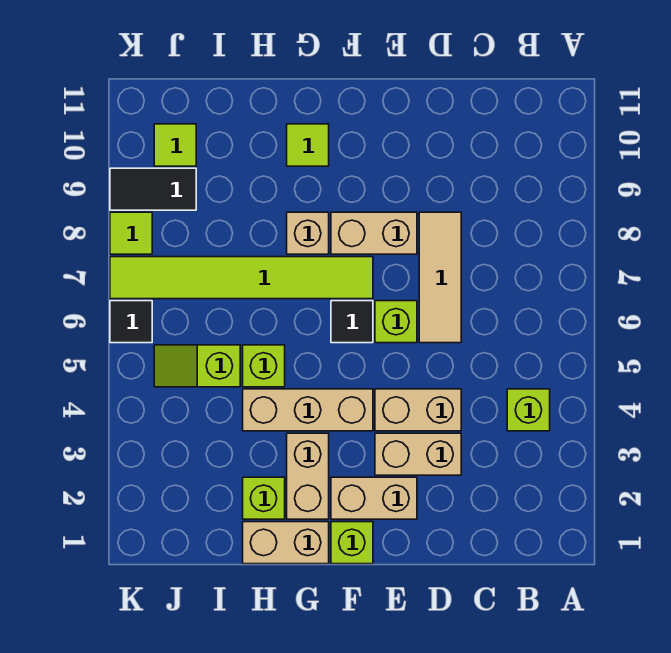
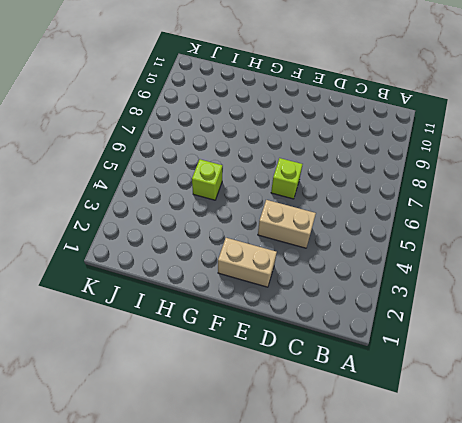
none -> lime brick B4 level 1
none -> tan brick D3:E3 level 1
none -> tan tile D6:D8 level 1

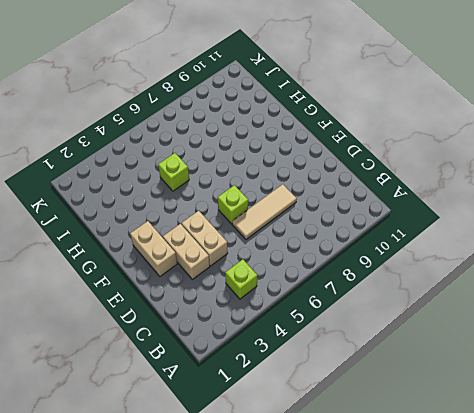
none -> tan brick E8:F8 level 1
none -> lime brick F1 level 1
none -> tan brick F4:H4 level 1

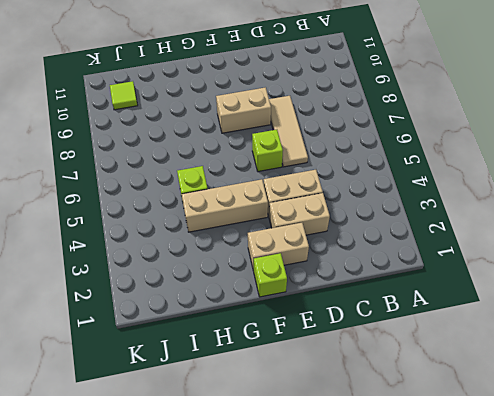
none -> lime brick B4 level 1
none -> black tile F6 level 1
none -> lime tile F7:K7 level 1

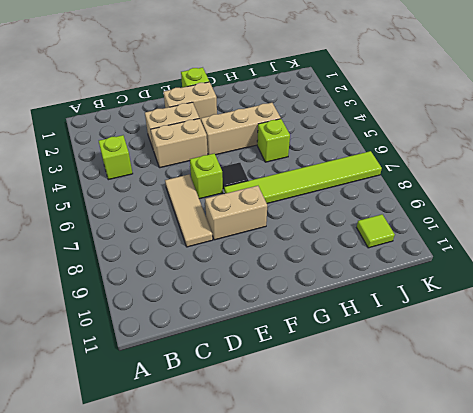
none -> tan brick G1:H1 level 1
none -> tan brick G2:G3 level 1
none -> tan brick G8 level 1

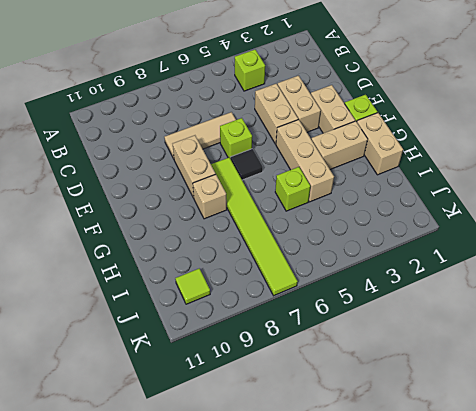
none -> lime tile G10 level 1
none -> lime brick H2 level 1
none -> lime slope I5:J5 level 1 top I

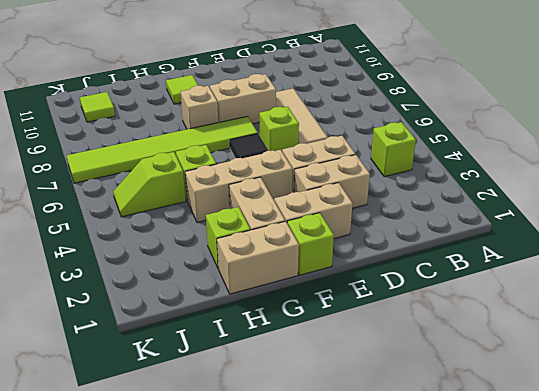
none -> black tile J9:K9 level 1
none -> black tile K6 level 1
none -> lime tile K8 level 1

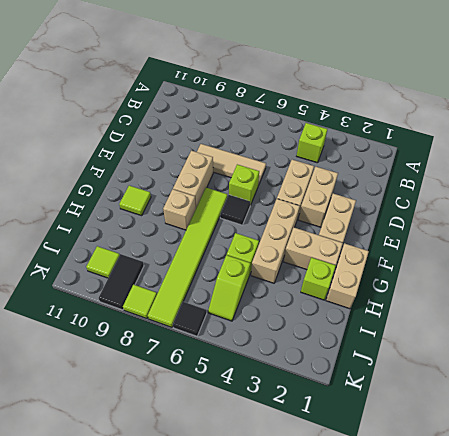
none -> lime brick F1 level 1

